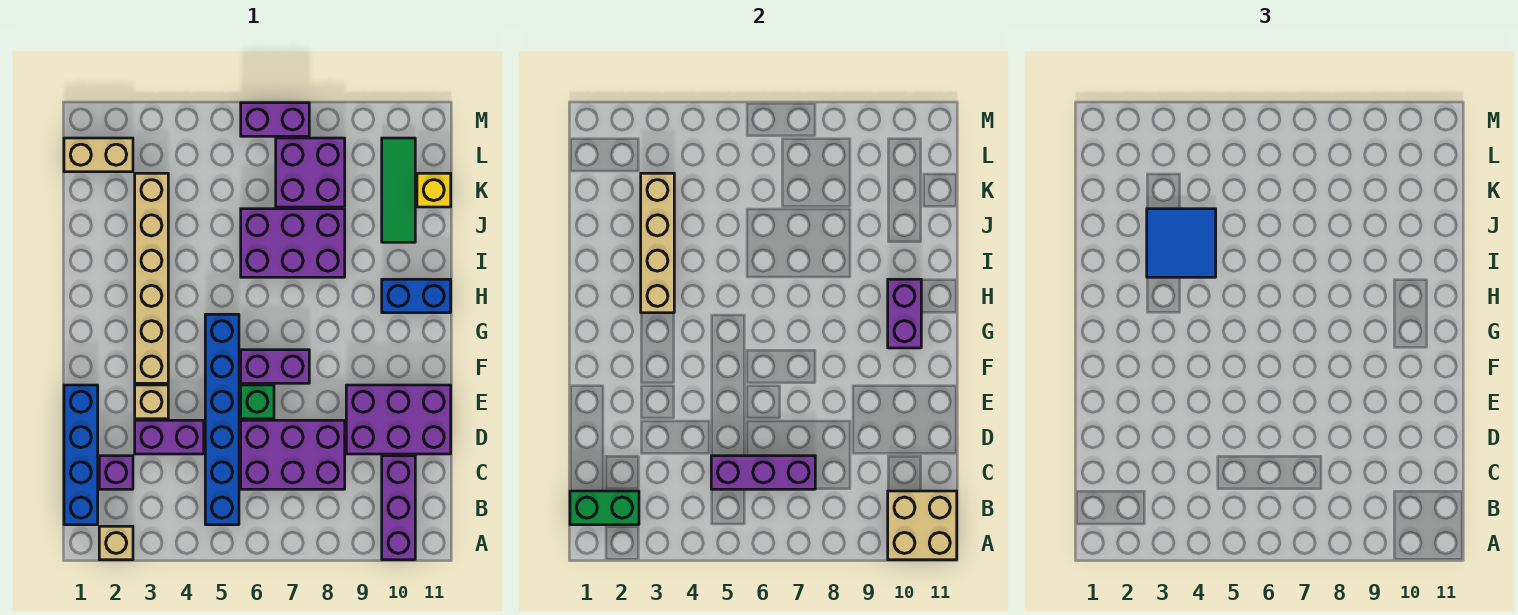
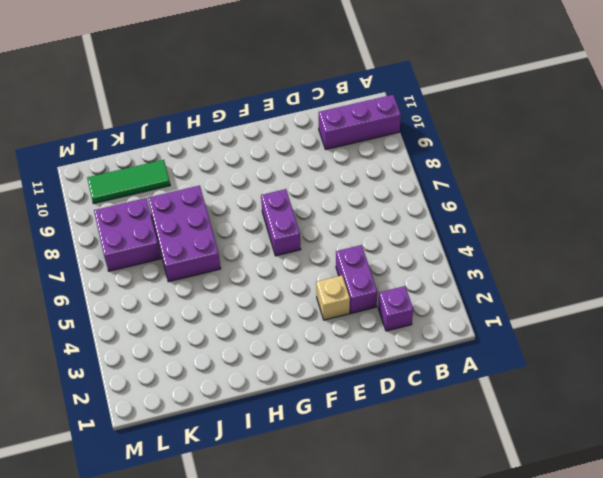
none -> tan brick A2 level 1
none -> blue brick B1:E1 level 1
none -> blue brick B5:G5 level 1

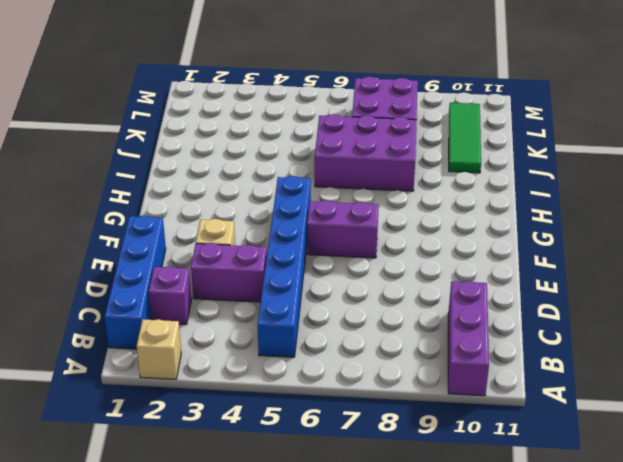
none -> purple brick C6:D8 level 1
none -> purple brick D9:E11 level 1
none -> green brick E6 level 1

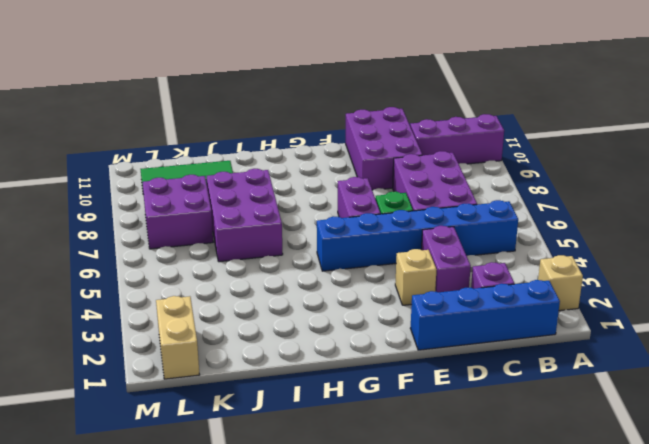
none -> tan brick F3:K3 level 1
none -> blue brick H10:H11 level 1
none -> yellow brick K11 level 1

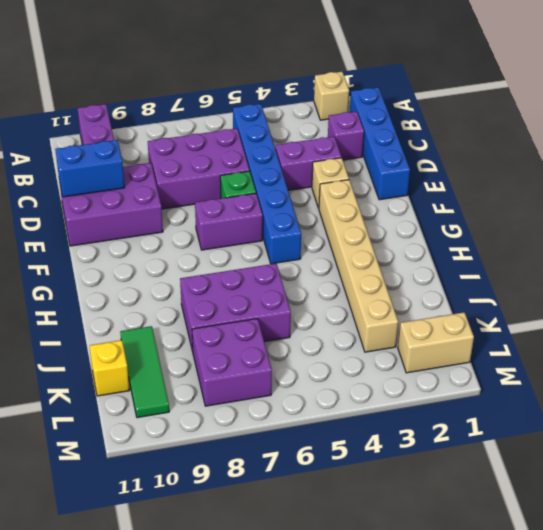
blue brick D10:D11 level 2 -> blue brick H10:H11 level 1
none -> purple brick M6:M7 level 1
none -> tan brick A10:B11 level 2
none -> green brick B1:B2 level 2

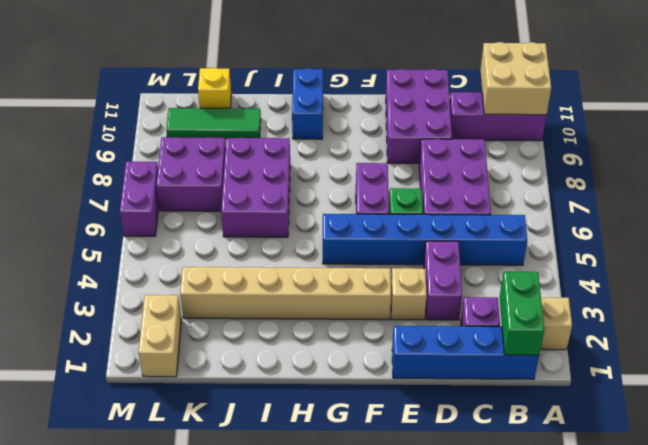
none -> purple brick C5:C7 level 2
none -> purple brick G10:H10 level 2
none -> tan brick H3:K3 level 2

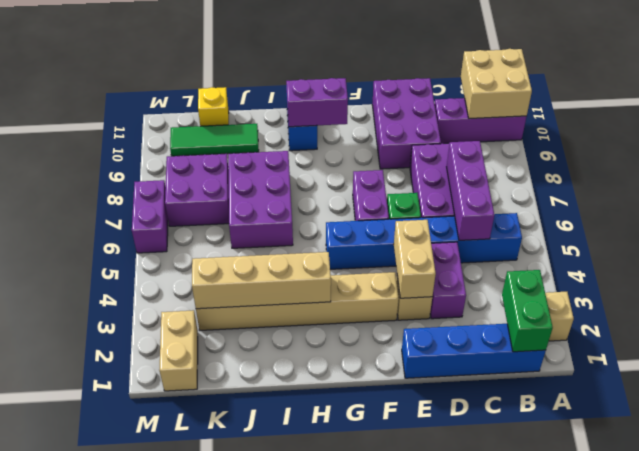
tan brick E3:E4 level 2 -> none
none -> purple brick C2 level 1
none -> blue tile I3:J4 level 3

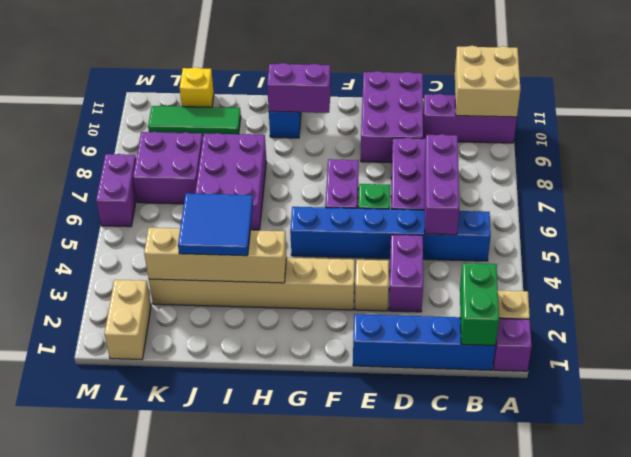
purple brick A1 level 1 -> purple brick C2 level 1

